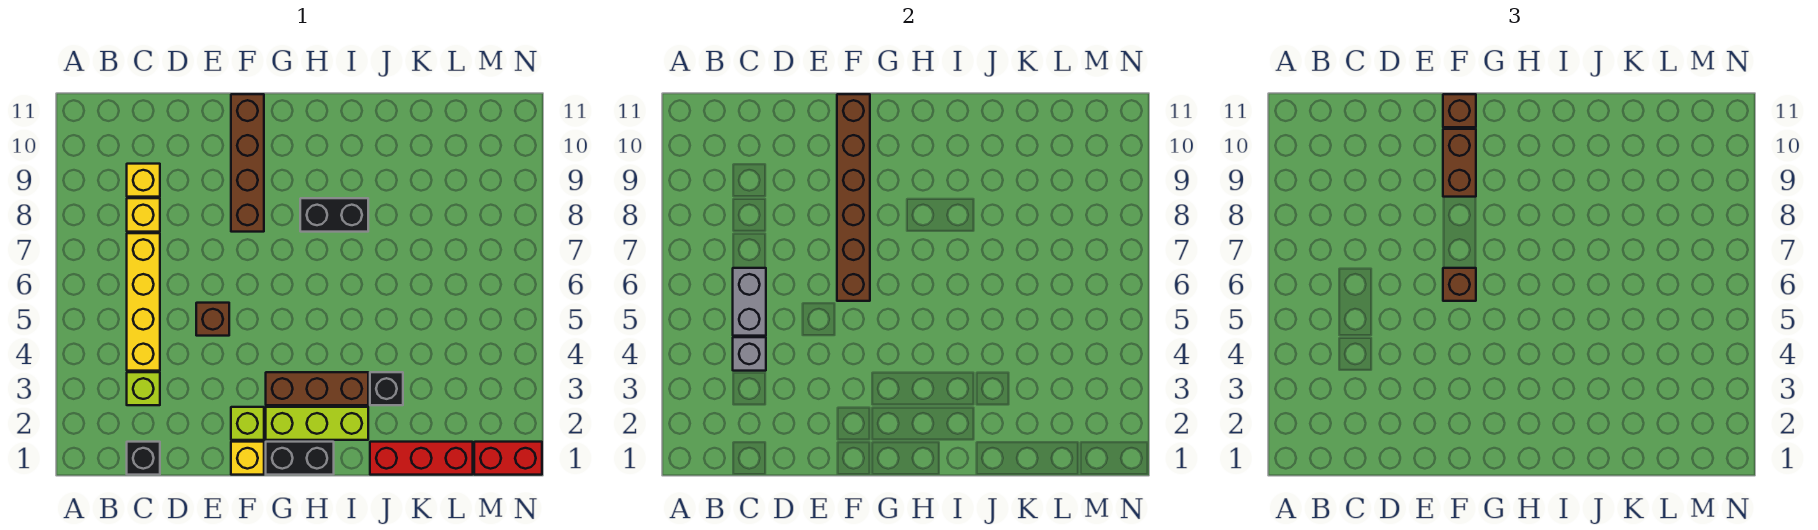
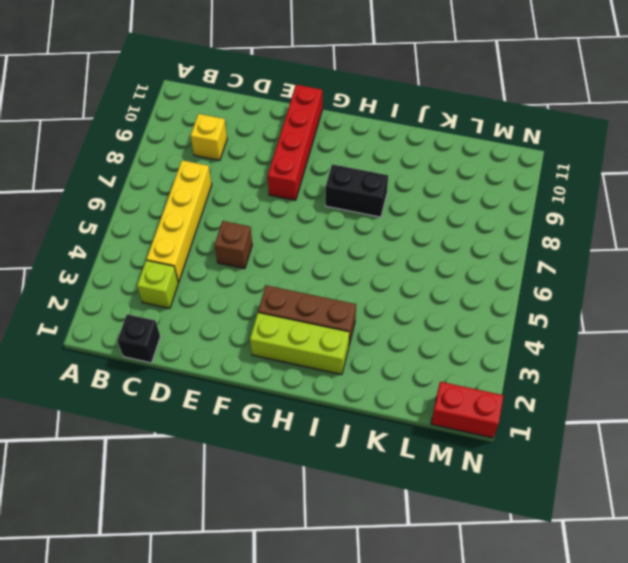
red brick F8:F11 level 1 -> brown brick F8:F11 level 1
none -> yellow brick C8 level 1
none -> yellow brick F1 level 1
none -> lime brick F2 level 1

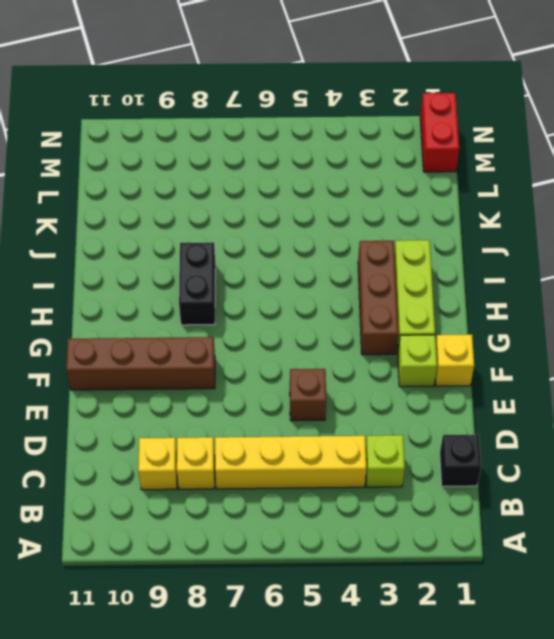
none -> black brick G1:H1 level 1
none -> red brick J1:L1 level 1
none -> black brick J3 level 1

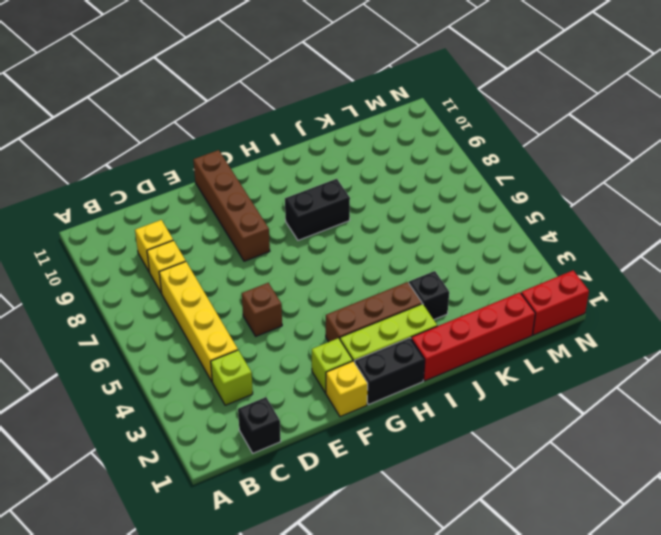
red brick I1:L1 level 1 -> red brick J1:L1 level 1
none -> grey brick C4 level 2
none -> grey brick C5:C6 level 2
none -> brown brick F6:F11 level 2

